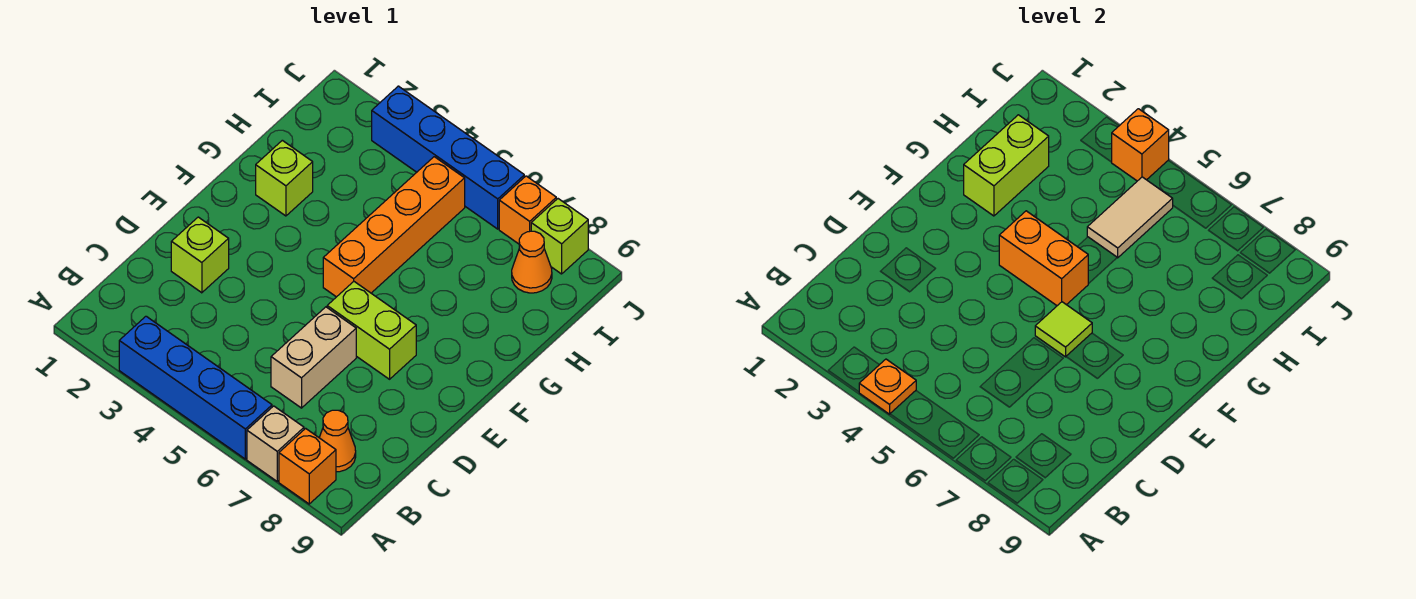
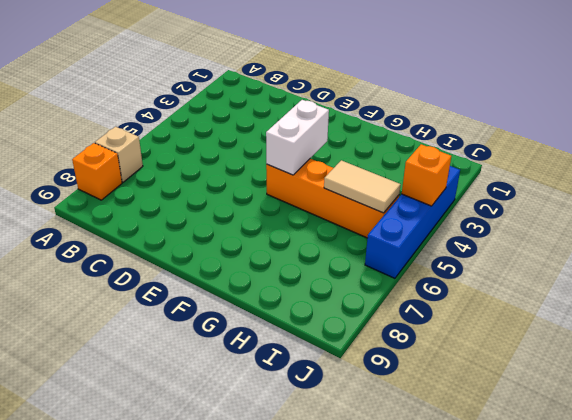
white brick F4:F5 level 2 -> orange brick F4:F5 level 2
none -> blue brick A3:A6 level 1
none -> orange cone B8 level 1
none -> tan brick C6:D6 level 1

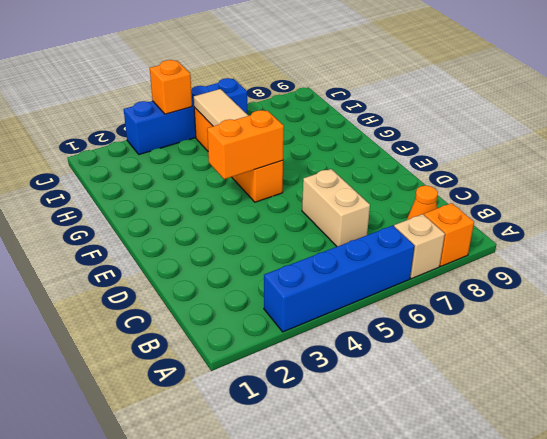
none -> lime brick D2 level 1
none -> lime brick E6:E7 level 1
none -> lime brick G2 level 1

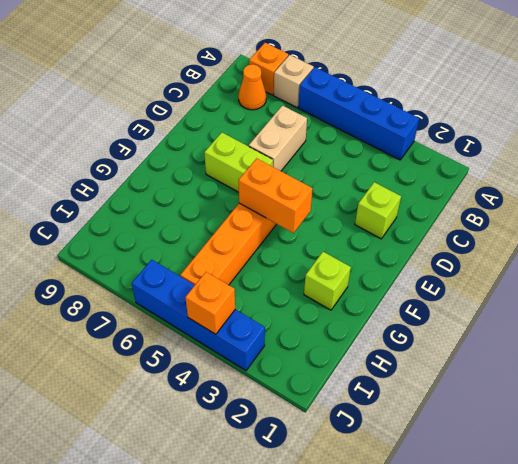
none -> orange cone I8 level 1
none -> orange brick J7 level 1
none -> lime brick J8 level 1

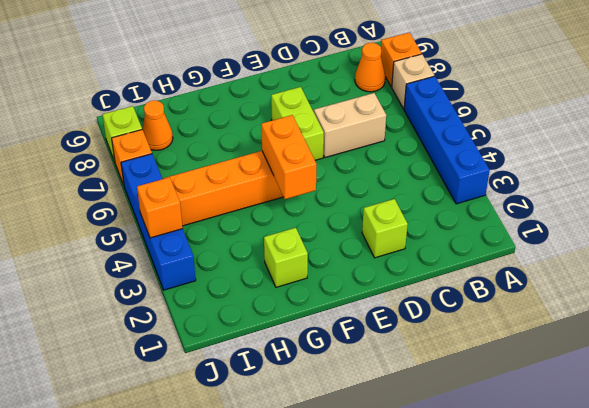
none -> orange plate A4 level 2
none -> lime tile E6 level 2
none -> lime brick G2:H2 level 2

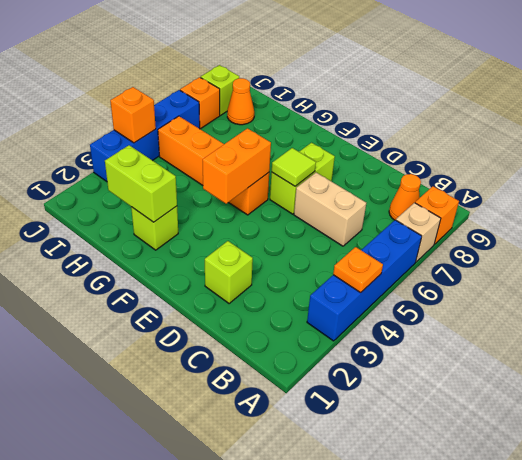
none -> tan tile H5:I5 level 2

